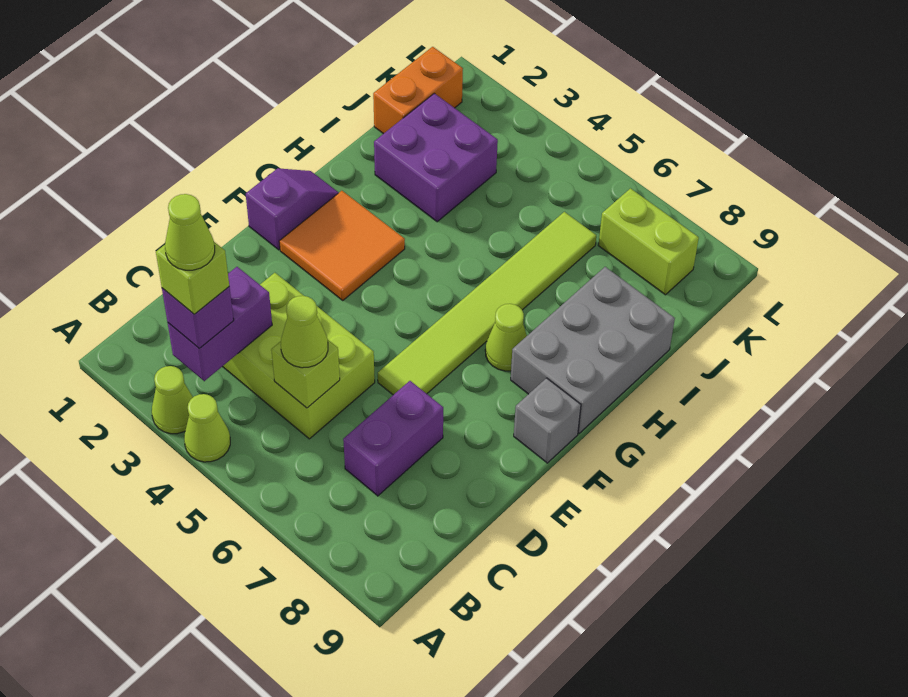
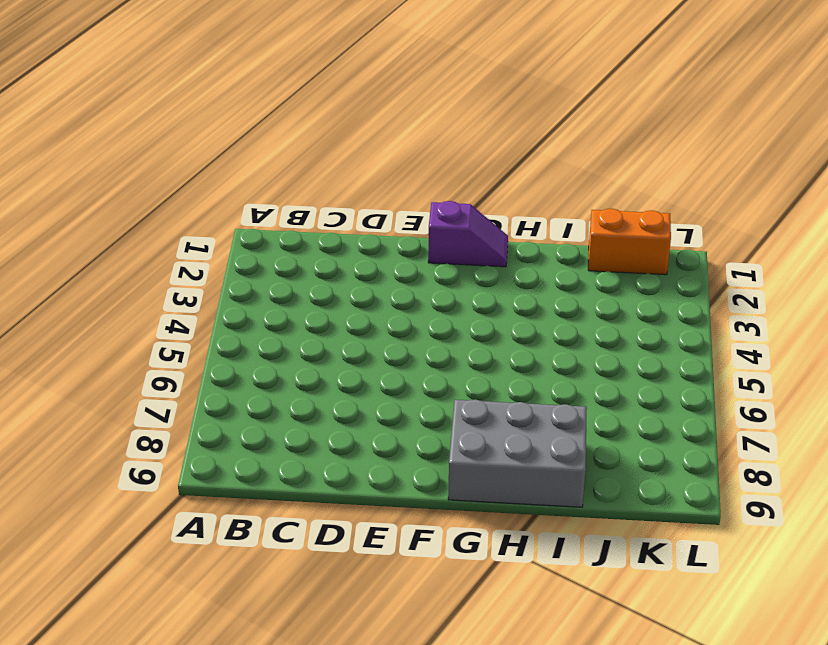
none -> lime cone A3 level 1
none -> lime cone A4 level 1
none -> lime brick C3:D5 level 1

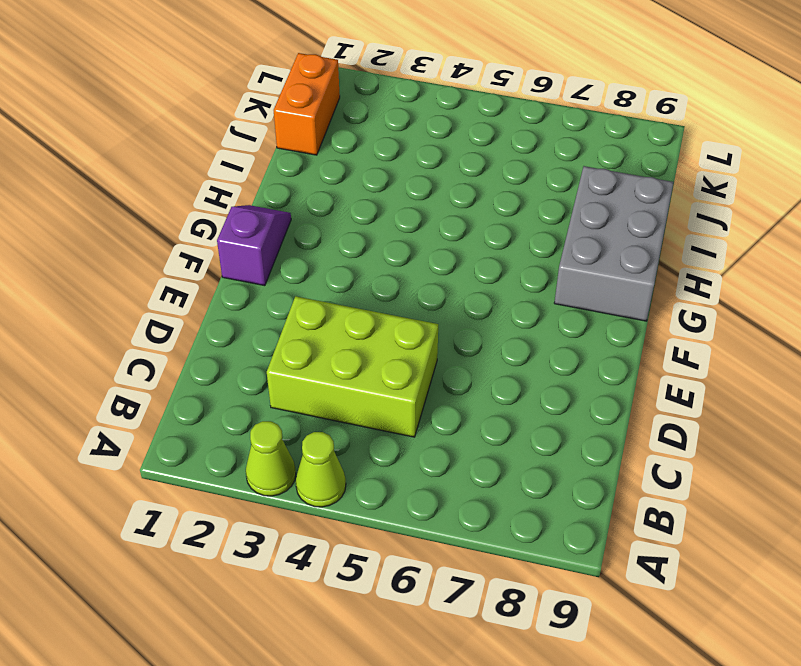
none -> purple brick C7:D7 level 1
none -> lime tile E6:J6 level 1
none -> orange tile F2:G3 level 1

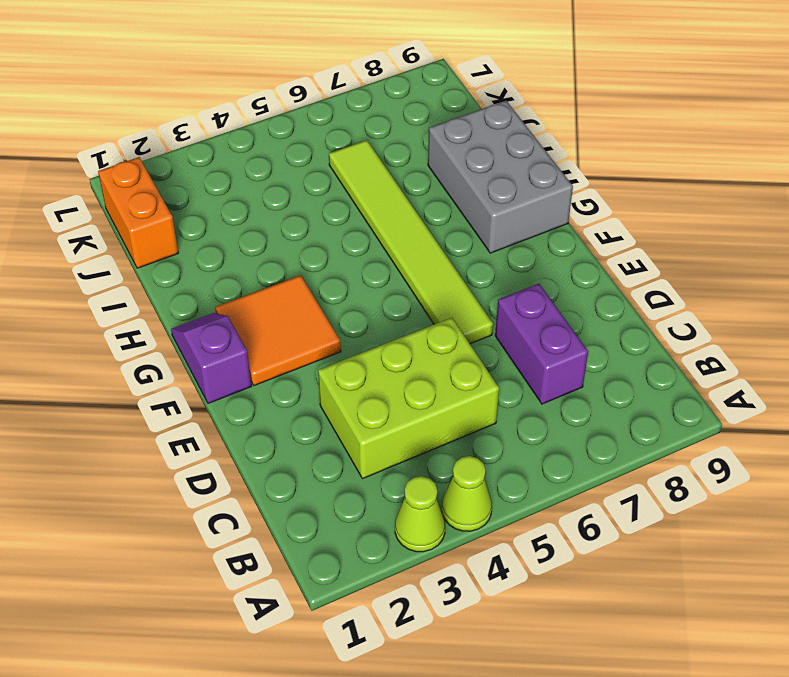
none -> grey brick F9 level 1
none -> lime cone G7 level 1
none -> purple brick I2:J3 level 1

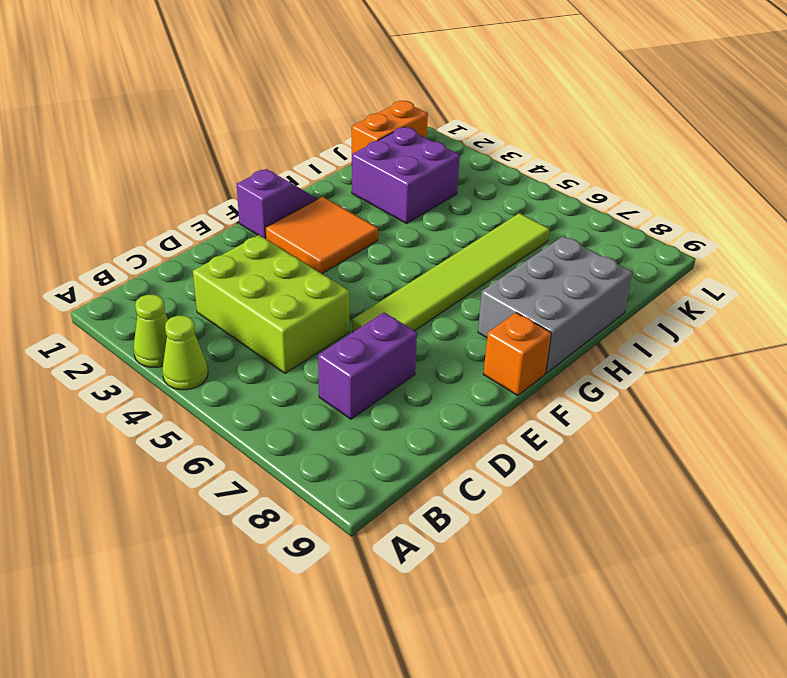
orange brick F9 level 1 -> grey brick F9 level 1
none -> lime cone G7 level 1
none -> lime brick K7:K8 level 1
none -> purple brick B3:C3 level 2

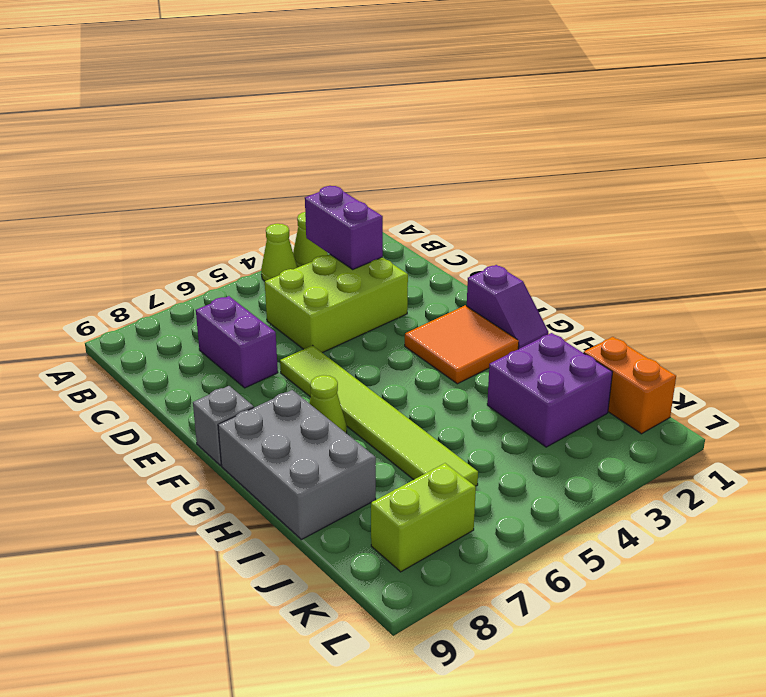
none -> lime brick C5 level 2
none -> purple brick B3 level 3
none -> lime cone C5 level 3

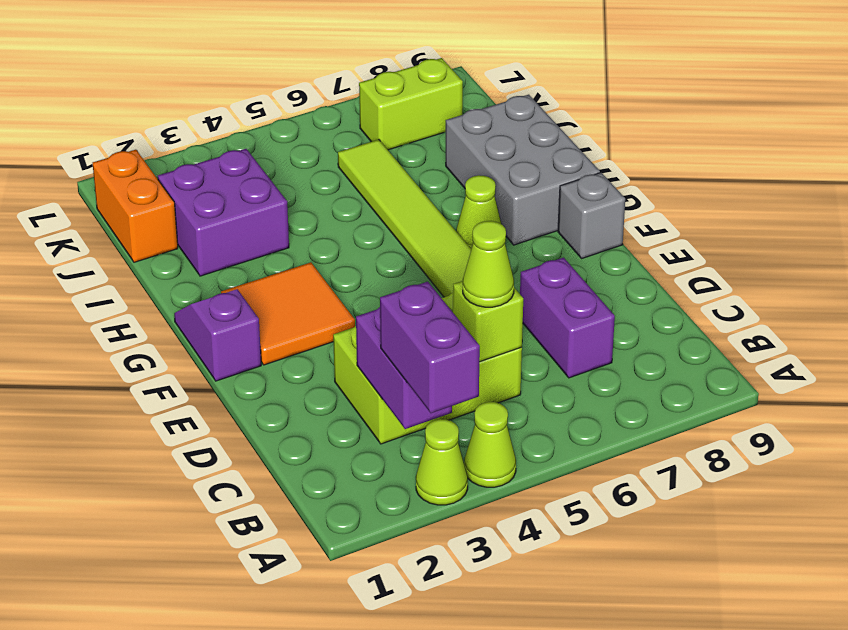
purple brick A3:B3 level 3 -> purple brick B3 level 3
none -> lime brick B3 level 4
none -> lime cone B3 level 5

